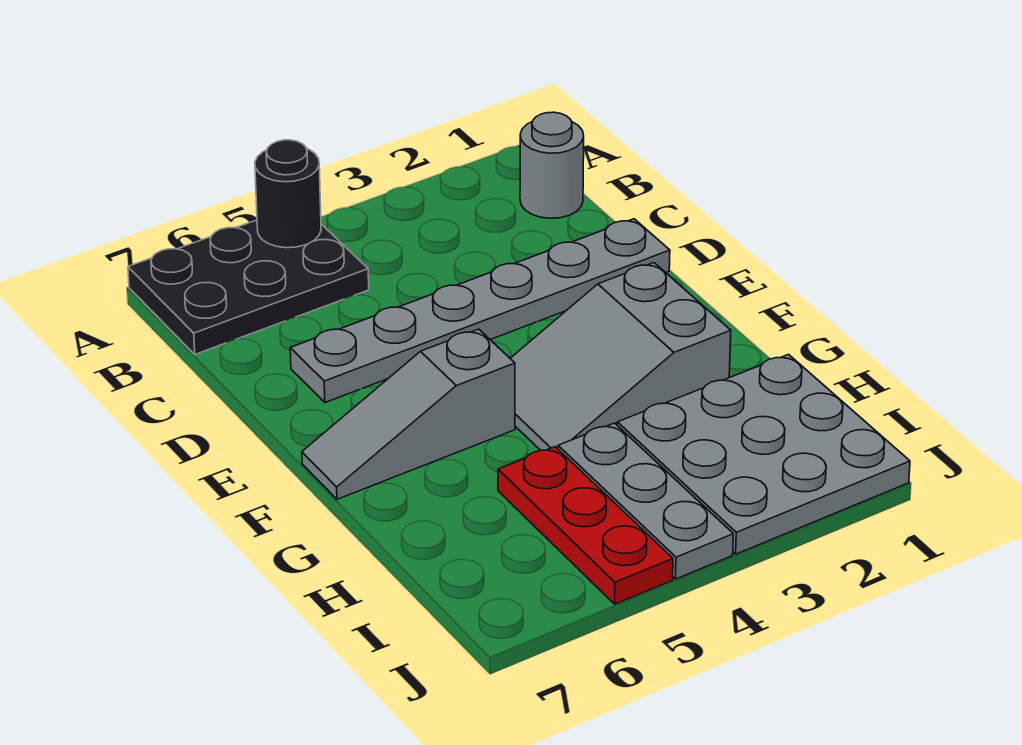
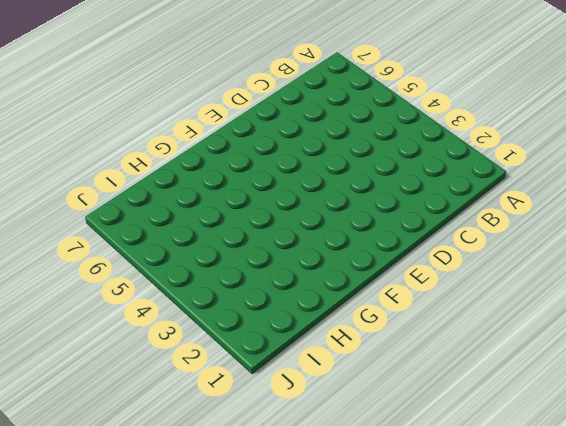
none -> black plate A5:B7 level 1
none -> grey round brick B1 level 1

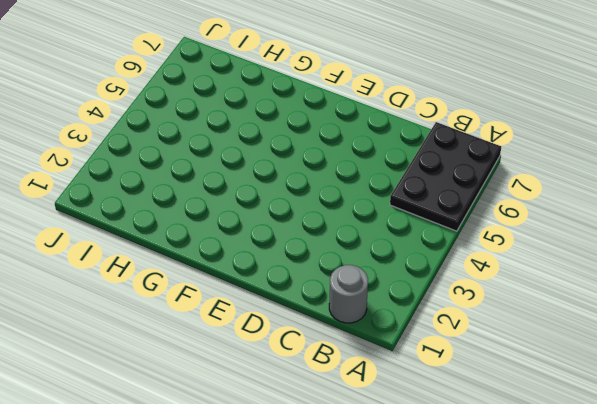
none -> grey plate D1:D6 level 1
none -> grey slope F2:G4 level 1 top 2

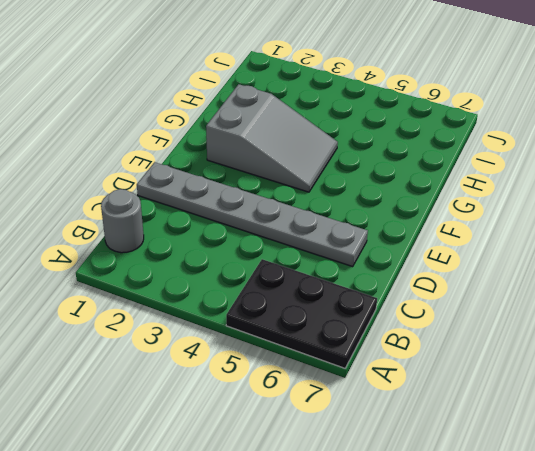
none -> grey slope F5:F7 level 1 top 5
none -> grey plate H1:J3 level 1

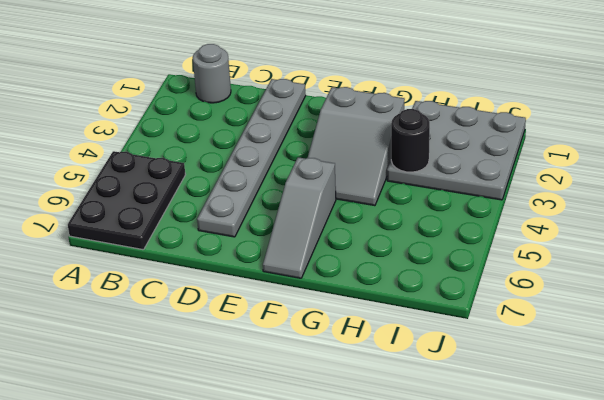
black round brick H3 level 2 -> black round brick A5 level 2
none -> grey plate H4:J4 level 1
none -> red plate H5:J5 level 1

